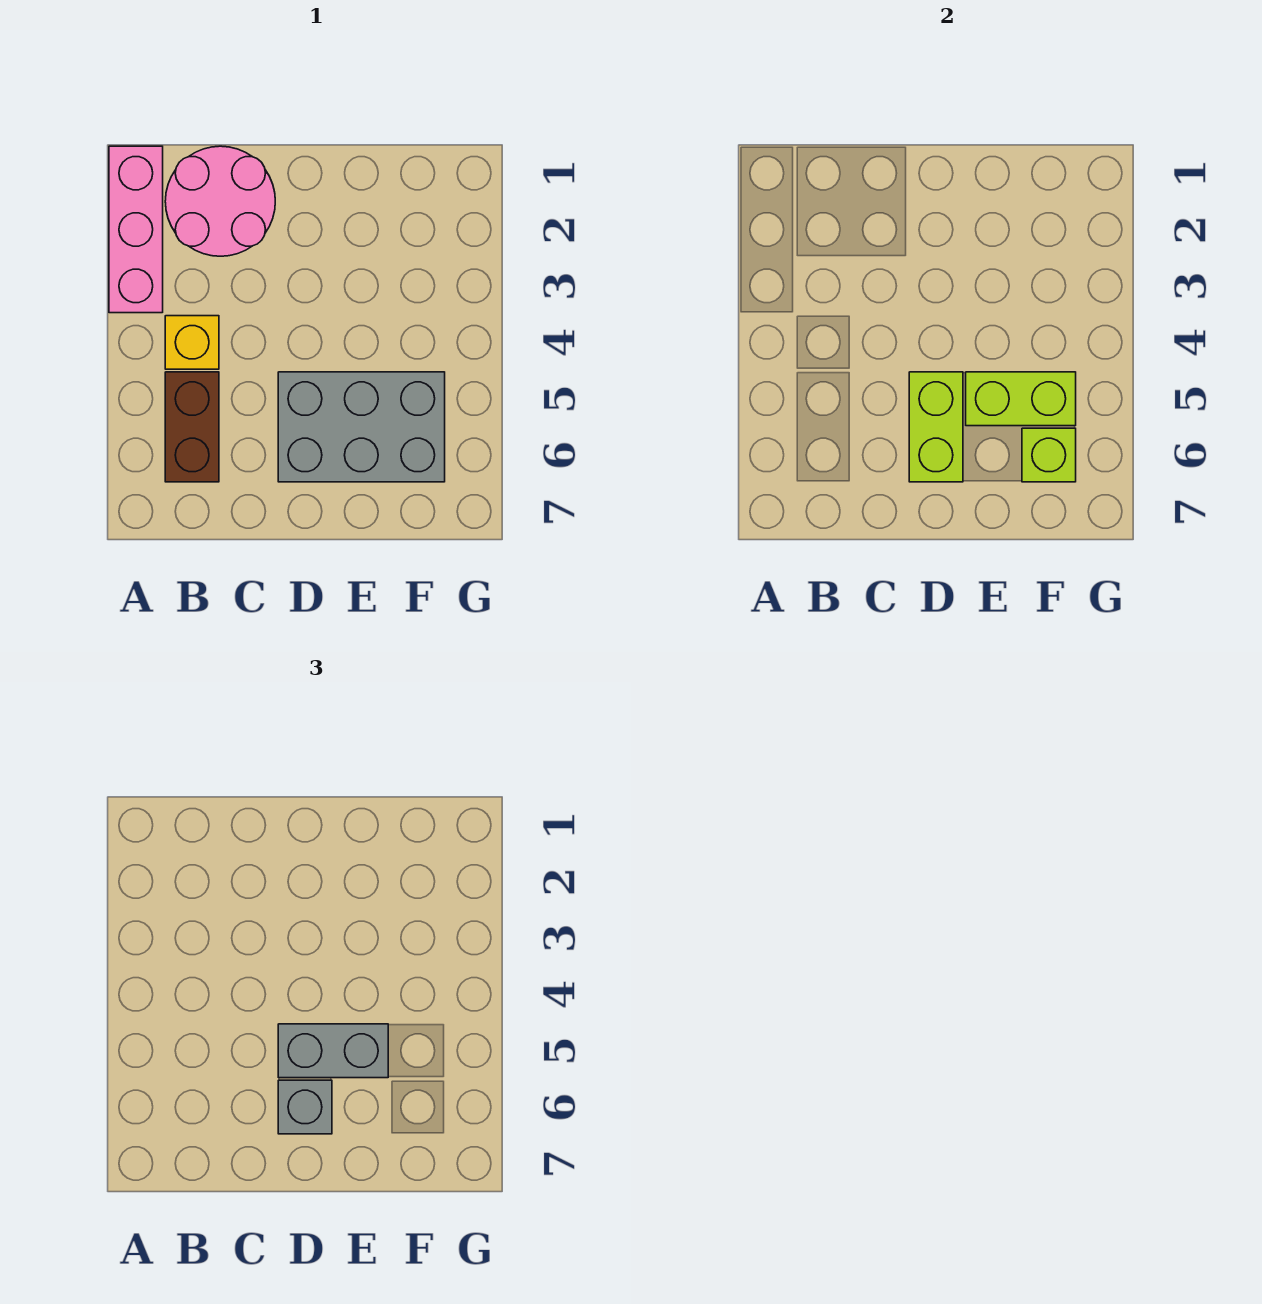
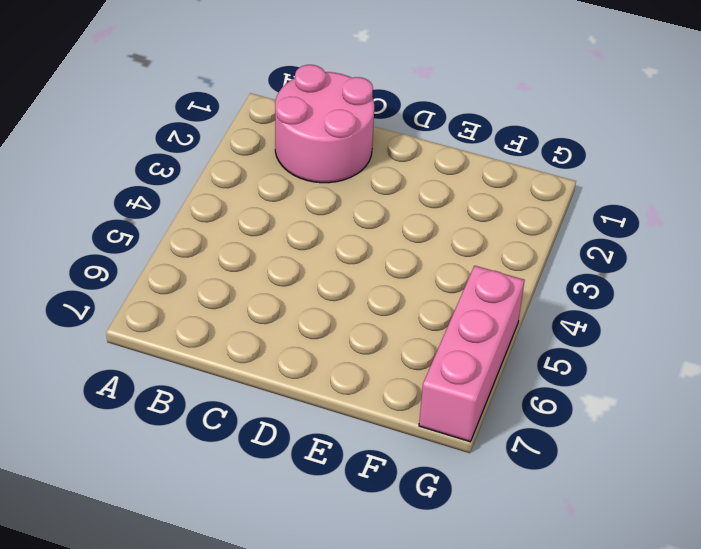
pink brick G5:G7 level 1 -> pink brick A1:A3 level 1
none -> yellow brick B4 level 1
none -> brown brick B5:B6 level 1

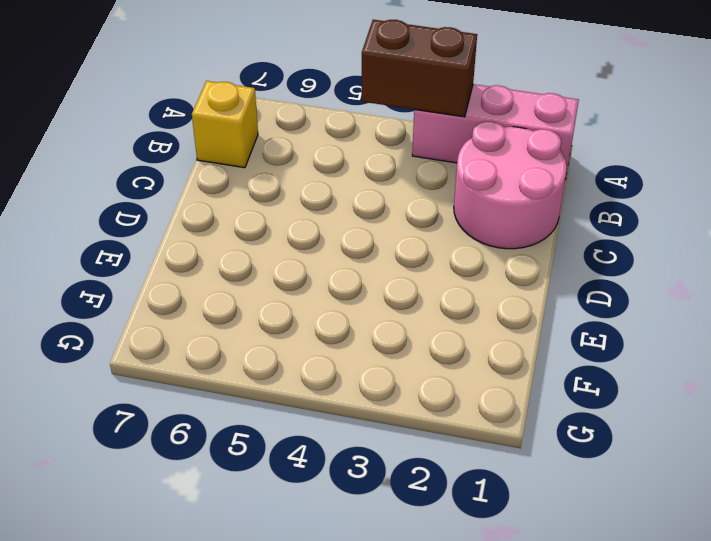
brown brick A3:A4 level 2 -> brown brick B5:B6 level 1
yellow brick B7 level 1 -> yellow brick B4 level 1
none -> grey brick D5:F6 level 1
none -> lime brick D5:D6 level 2

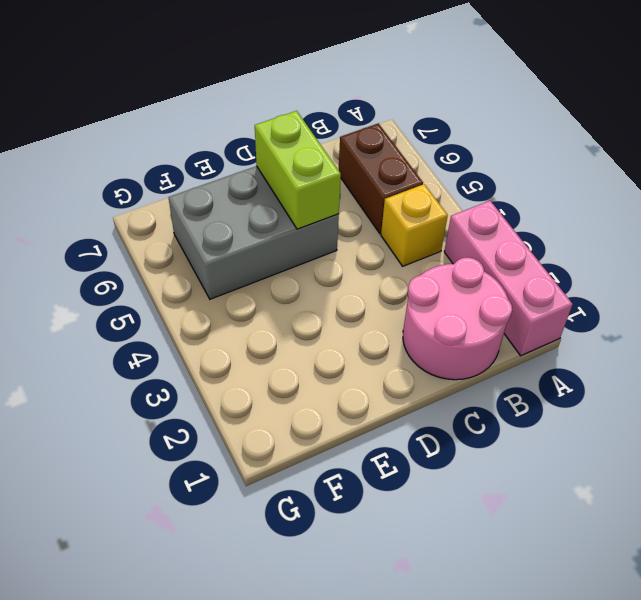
none -> lime brick E5:F5 level 2
none -> lime brick F6 level 2

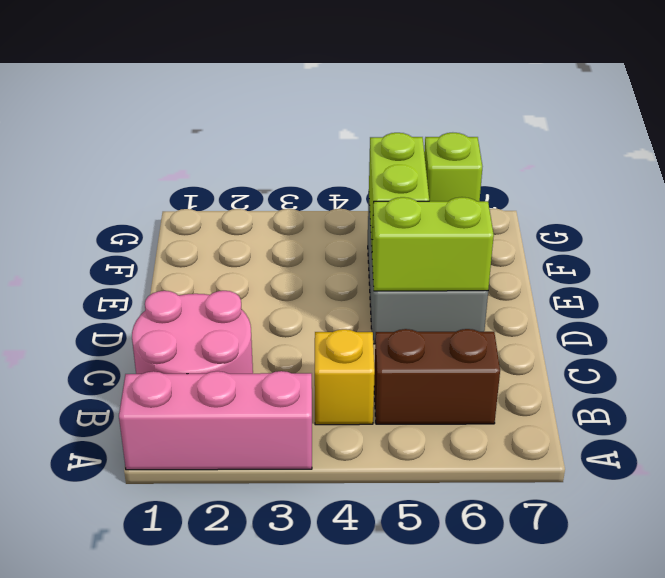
none -> grey brick D5:E5 level 3
none -> grey brick D6 level 3

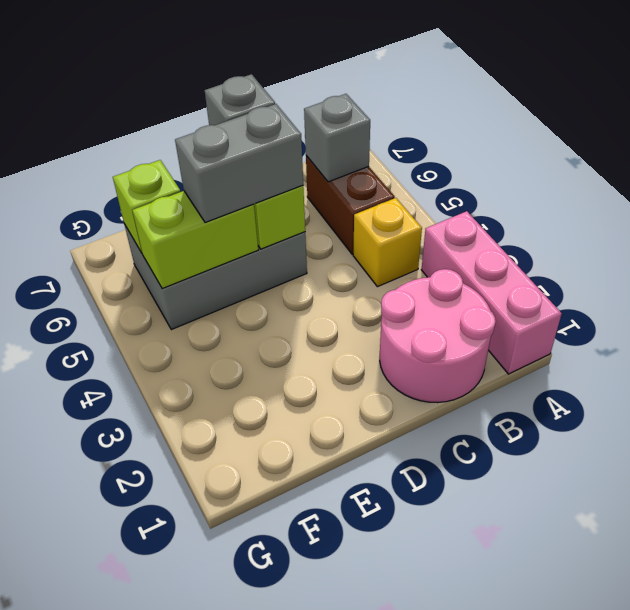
grey brick B6 level 2 -> none

